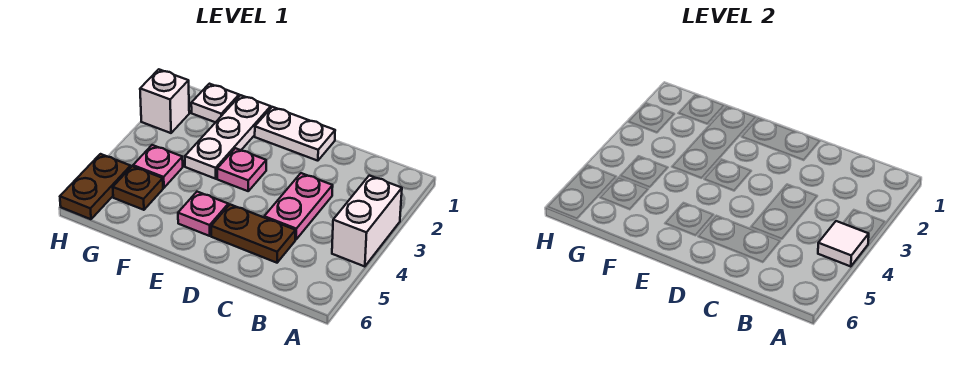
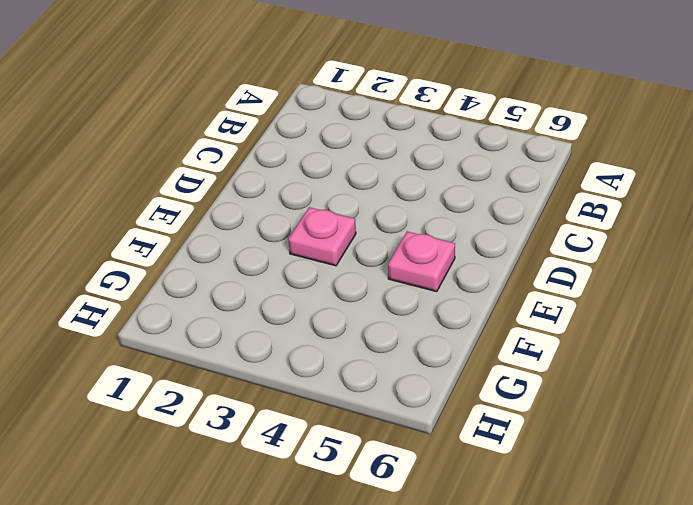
none -> white brick A3:A4 level 1
none -> pink plate C3:C4 level 1
none -> brown plate C5:D5 level 1

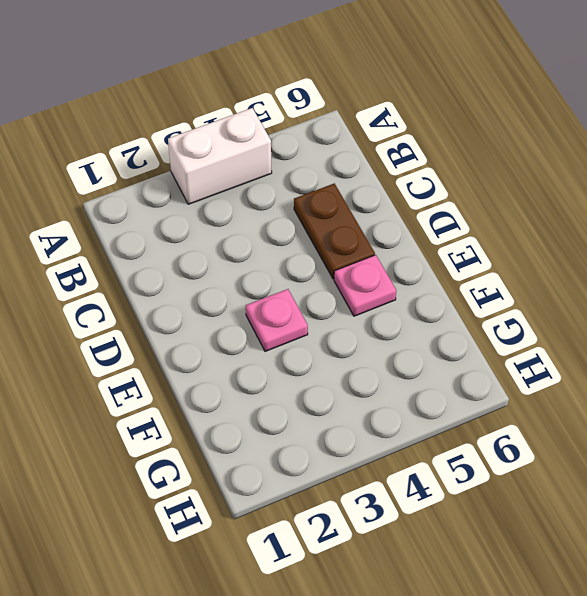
none -> pink plate C3:C4 level 1
none -> white plate D1:E1 level 1
none -> white plate F1:F3 level 1

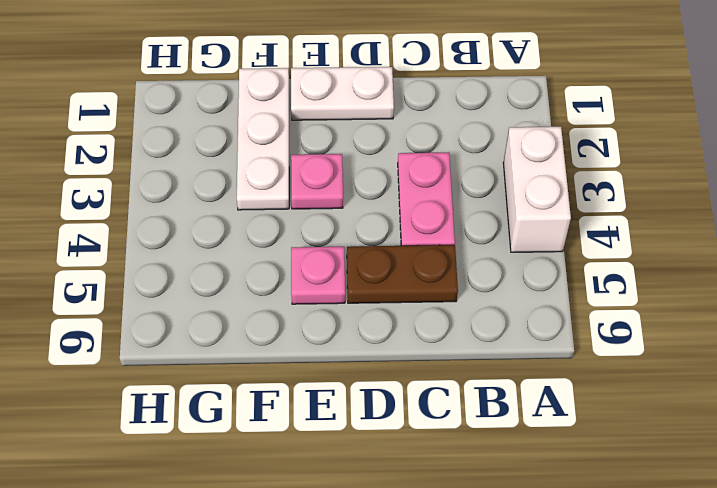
none -> white plate G1 level 1
none -> pink plate G4 level 1
none -> brown plate G5 level 1

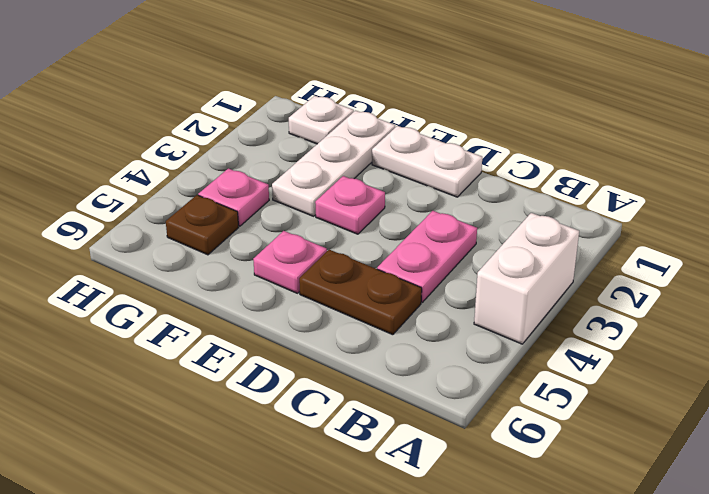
none -> white brick H2 level 1
none -> brown plate H5:H6 level 1
none -> white tile A4 level 2

